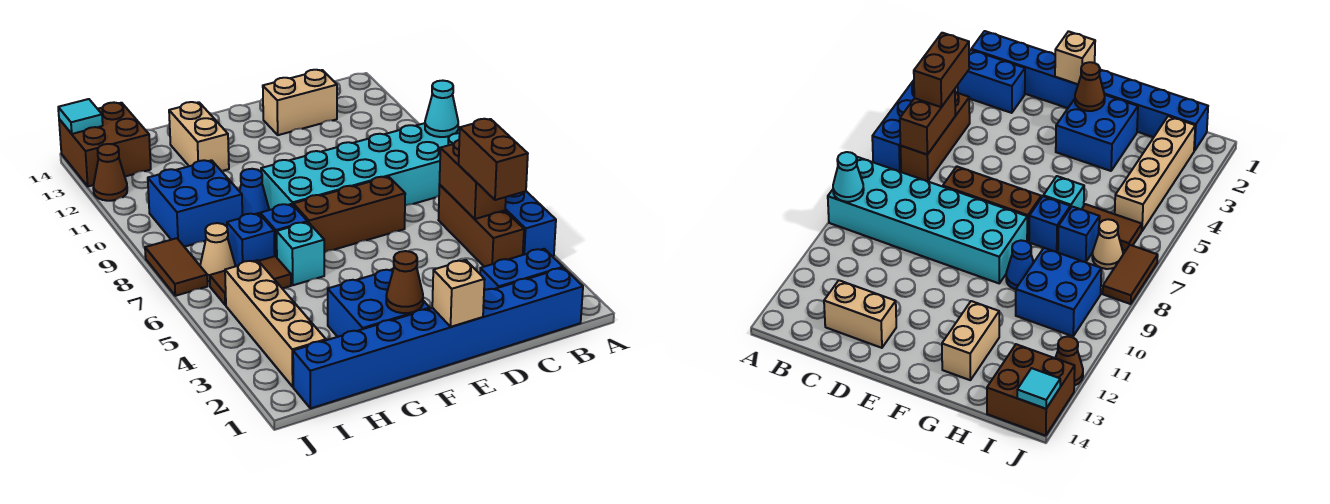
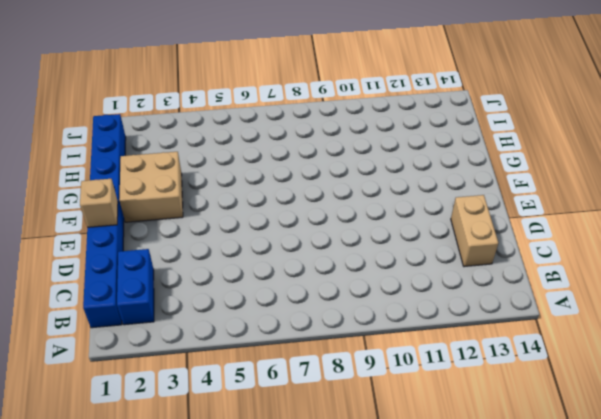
tan brick F2:G3 level 1 -> blue brick F2:G3 level 1
none -> blue brick A4:A6 level 1
none -> cyan brick A8:F9 level 1
none -> brown brick B4:B6 level 1

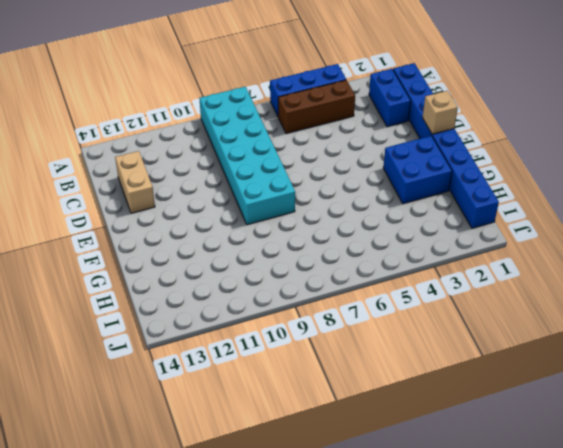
none -> brown brick D7:F7 level 1
none -> cyan brick G6 level 1
none -> blue brick G7 level 1

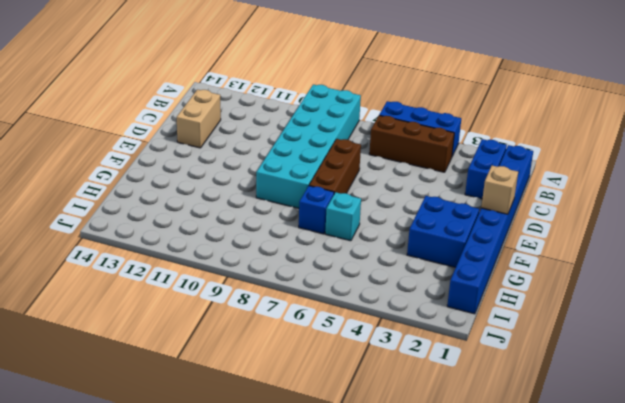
none -> blue cone G9 level 1
none -> tan brick G12:G13 level 1
none -> brown tile H6:I6 level 1

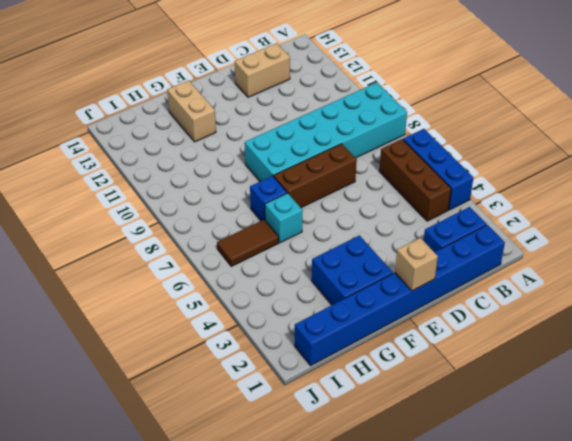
none -> blue cone G9 level 1
none -> blue brick H7 level 1
none -> blue brick H9:I10 level 1

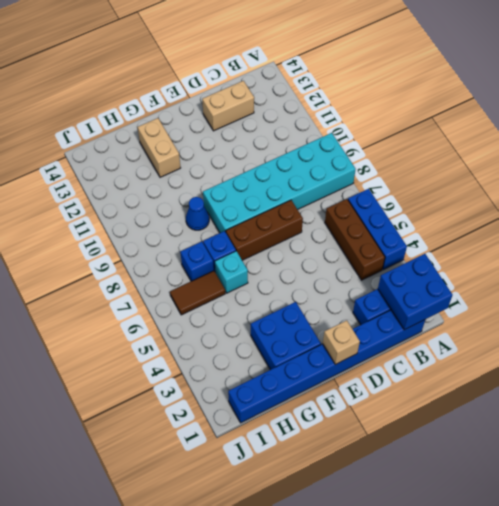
blue brick A1:B2 level 2 -> blue brick H9:I10 level 1
none -> tan brick I2:I5 level 1
none -> tan cone I7 level 1
none -> brown brick I13:J14 level 1

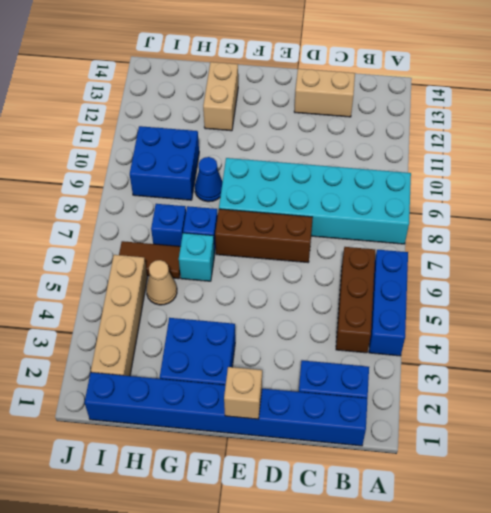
tan cone H5 level 1 -> tan cone I7 level 1
none -> brown brick I13:J14 level 1
none -> brown tile J7:J8 level 1
none -> brown cone J12 level 1

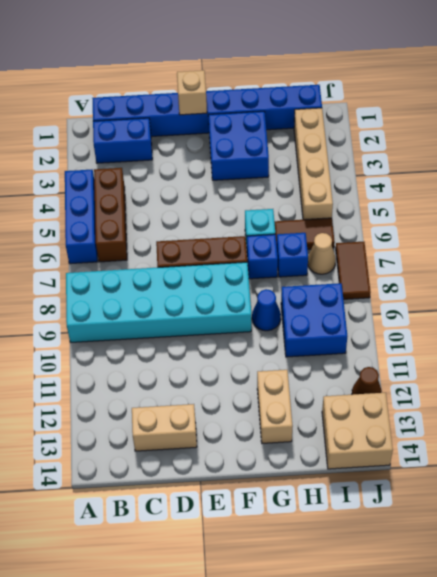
tan brick I13:J14 level 1 -> brown brick I13:J14 level 1
none -> cyan cone A9 level 2
none -> brown brick B5:B6 level 2
none -> brown cone F2 level 2

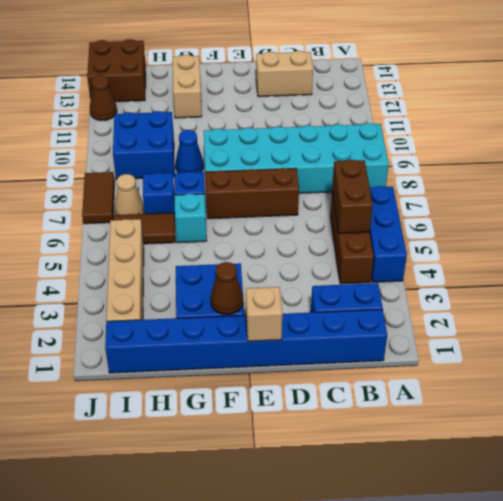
none -> cyan cone A9 level 2
none -> cyan tile J14 level 2
none -> brown brick B4:B5 level 3

